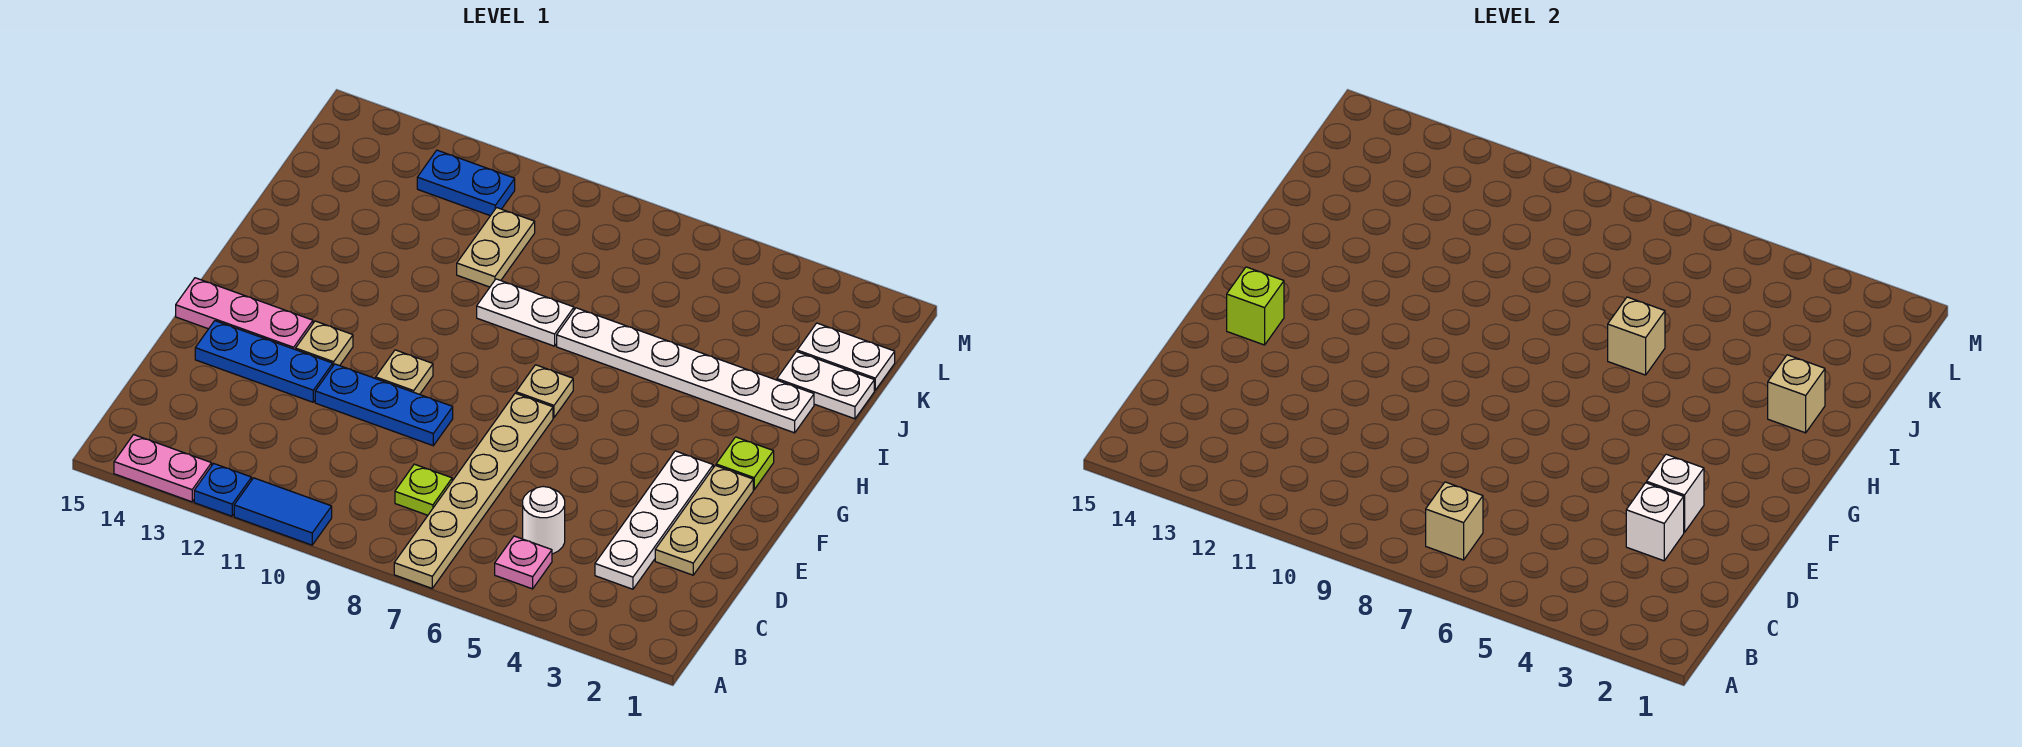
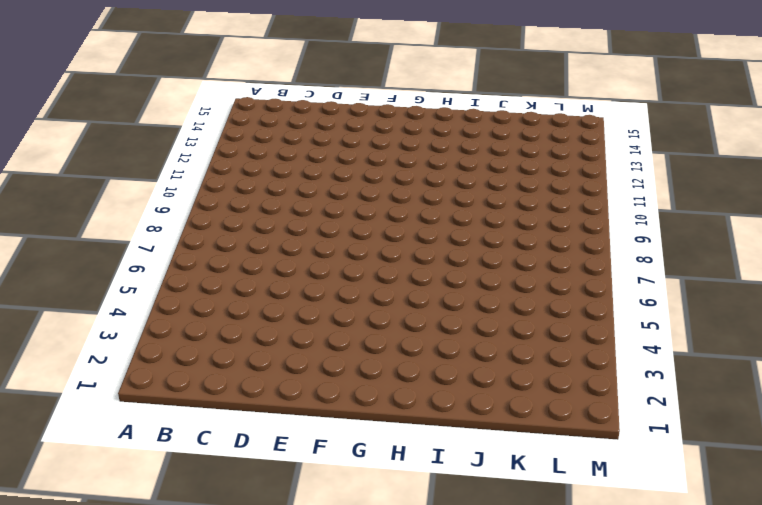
none -> tan plate A7:F7 level 1
none -> blue tile A10:A11 level 1
none -> blue plate A12 level 1

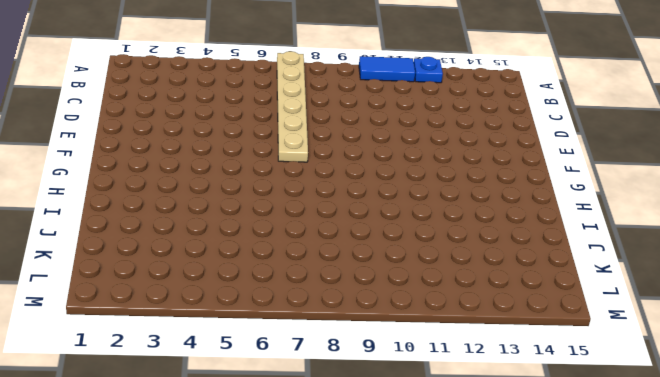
none -> pink plate A13:A14 level 1
none -> pink plate B5 level 1
none -> white plate C3:F3 level 1

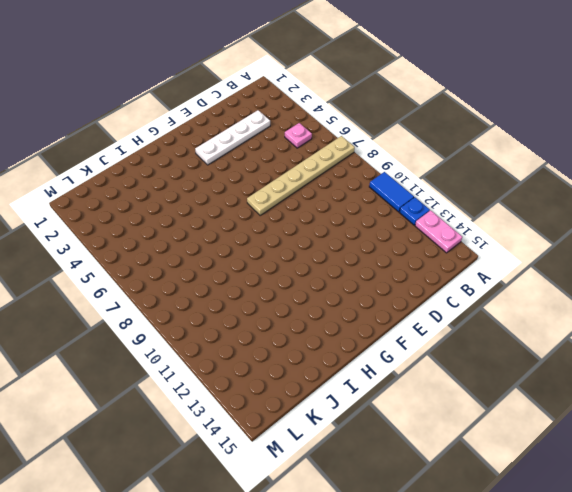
none -> white round brick C5 level 1
none -> lime plate C8 level 1
none -> tan plate D2:F2 level 1

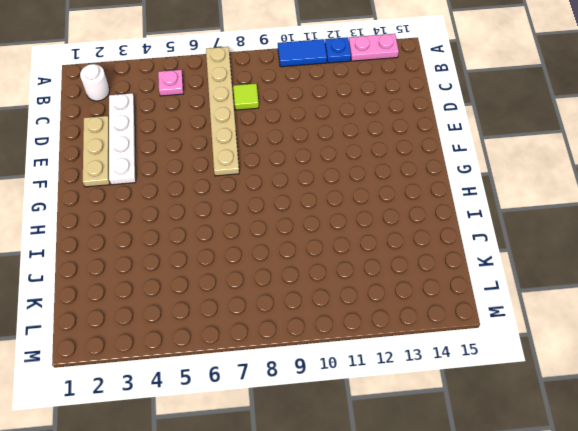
white round brick B2 level 1 -> white round brick C5 level 1
lime tile C8 level 1 -> lime plate C8 level 1
none -> blue plate E9:E11 level 1
none -> blue plate E12:E14 level 1
none -> tan plate F10 level 1

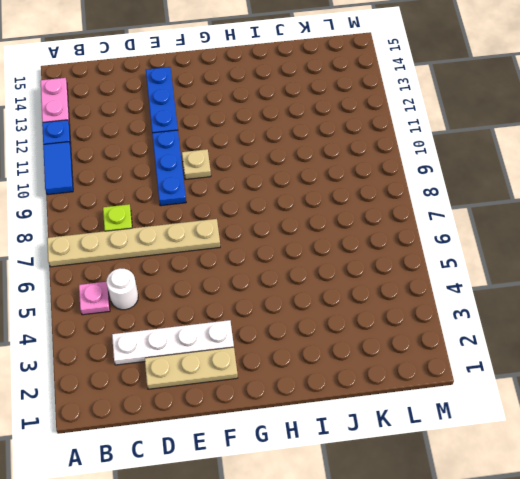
none -> tan plate F12 level 1
none -> pink plate F13:F15 level 1
none -> lime plate G2 level 1

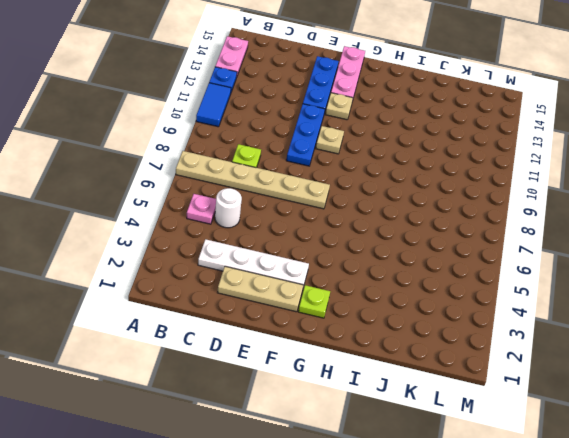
none -> tan plate G7 level 1
none -> white plate I2:I7 level 1
none -> white plate I8:I9 level 1

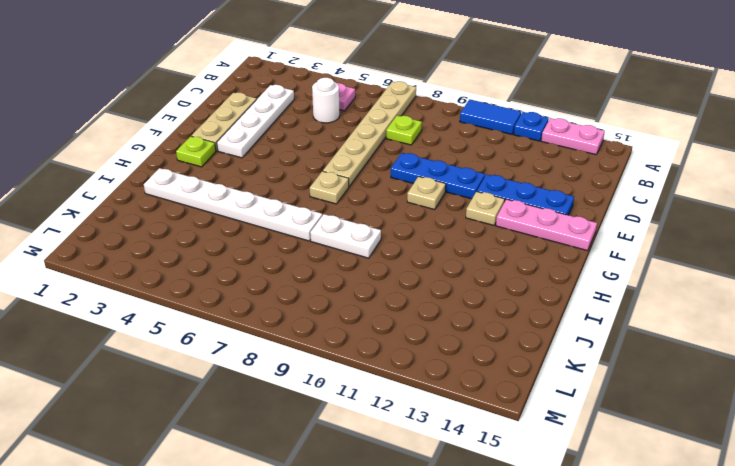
none -> white plate J1:J2 level 1
none -> tan plate J10:K10 level 1
none -> white plate K1:K2 level 1

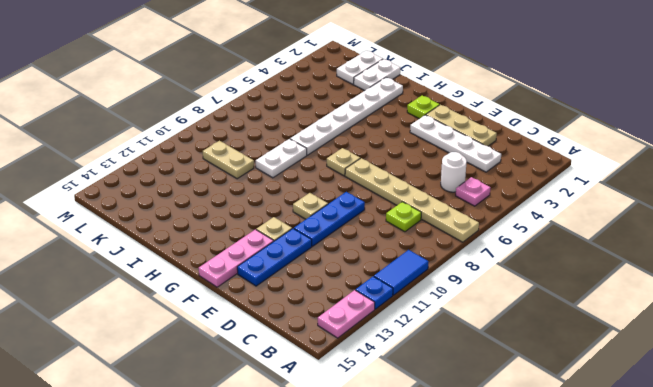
none -> blue plate L11:L12 level 1
none -> tan brick B7 level 2
none -> white brick D3 level 2

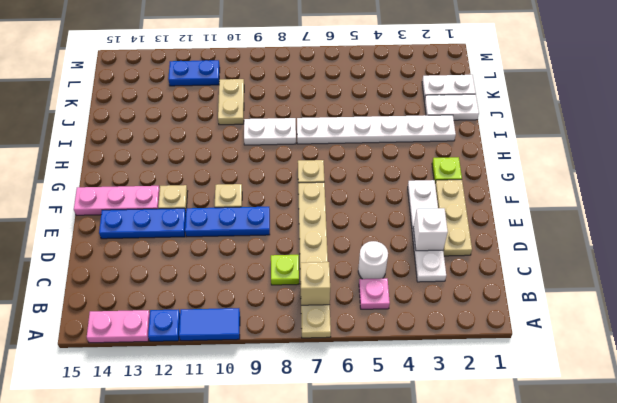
none -> white brick E3 level 2
none -> lime brick F14 level 2
none -> tan brick I2 level 2

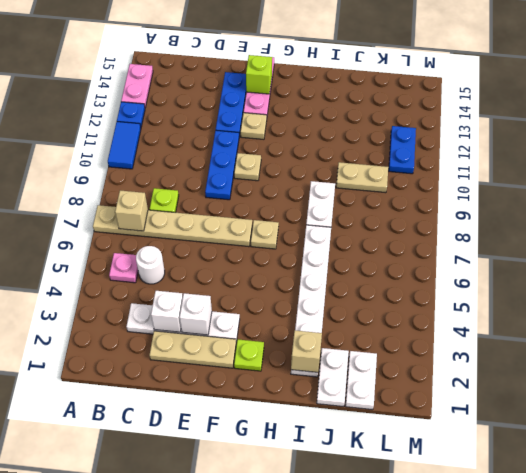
none -> tan brick I6 level 2

